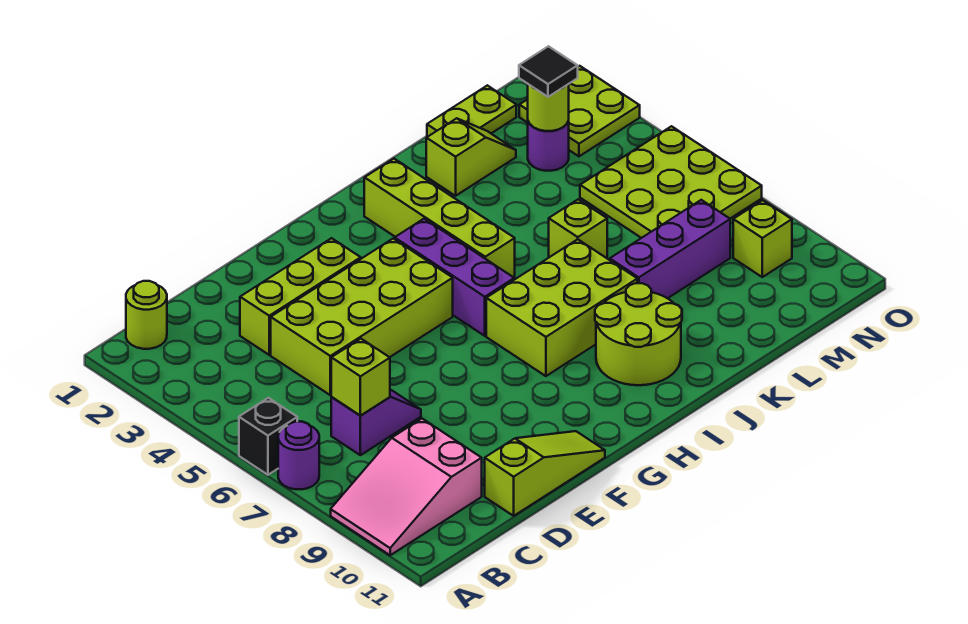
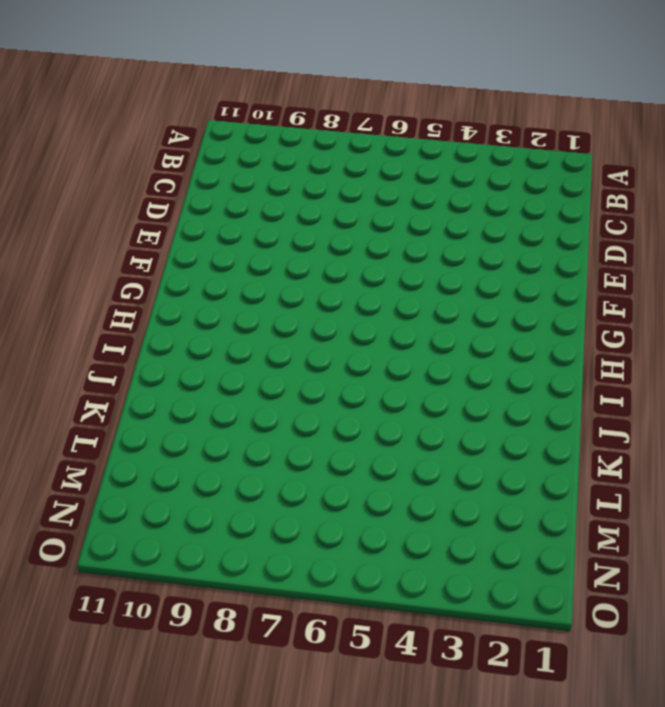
none -> black brick A6 level 1
none -> purple round brick A7 level 1
none -> pink slope A9:C10 level 1 top C

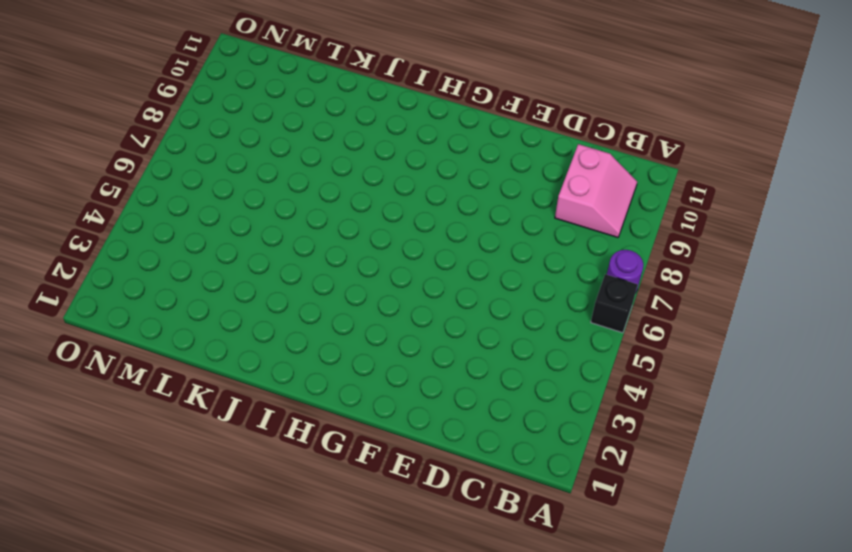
pink slope B9:C10 level 1 top C -> pink slope A9:C10 level 1 top C
none -> lime round brick B1 level 1
none -> purple slope C7:D7 level 1 top C
none -> lime brick D3:F3 level 1

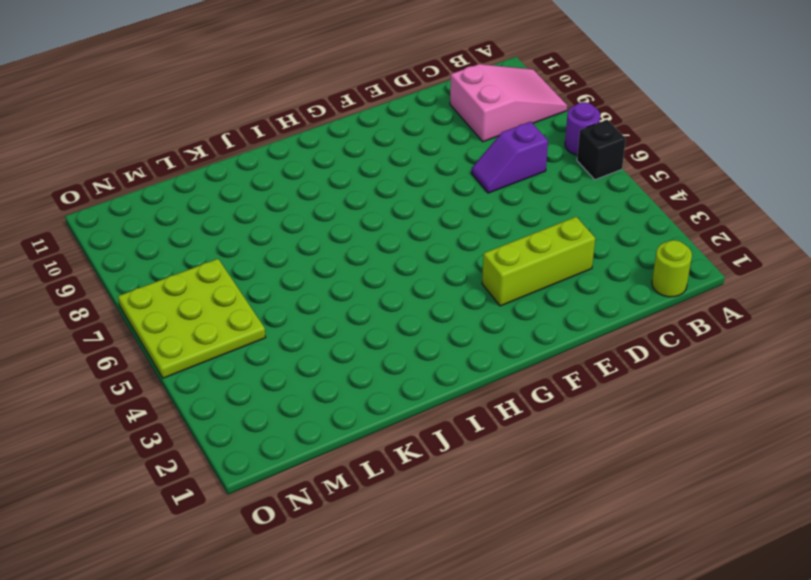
none -> lime brick D4:G5 level 1
none -> lime slope D11:F11 level 1 top D
none -> purple brick H4:H6 level 1

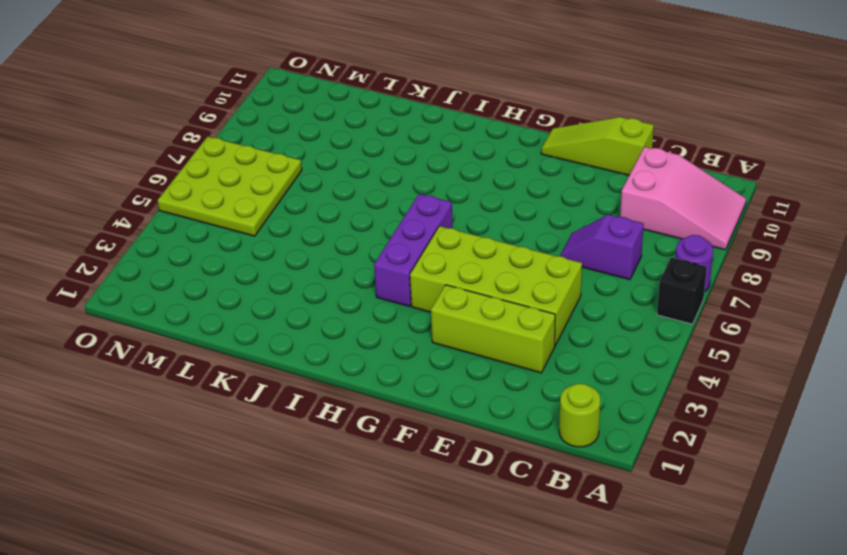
none -> lime brick H7:J8 level 1
none -> lime brick I2:I5 level 1
none -> lime round brick I9:J10 level 1

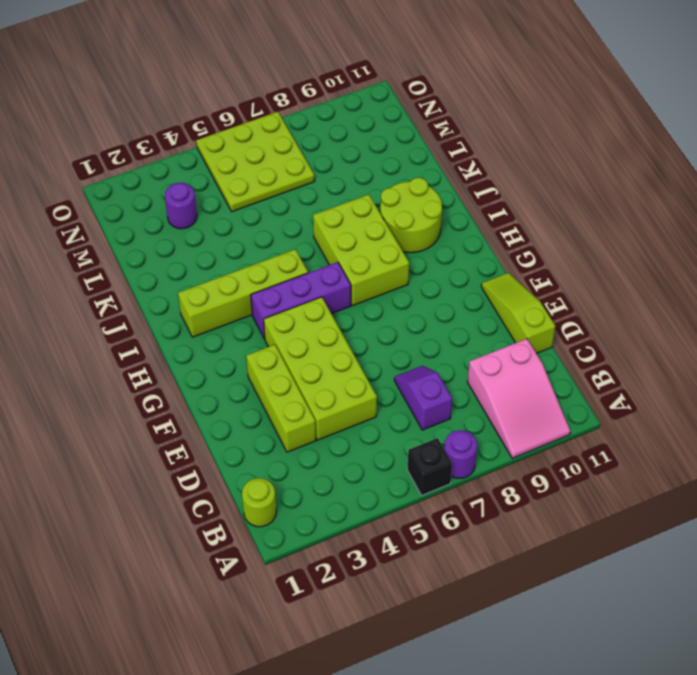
none -> lime slope K2:L2 level 1 top K
none -> lime brick K6 level 1
none -> purple brick K8:M8 level 1

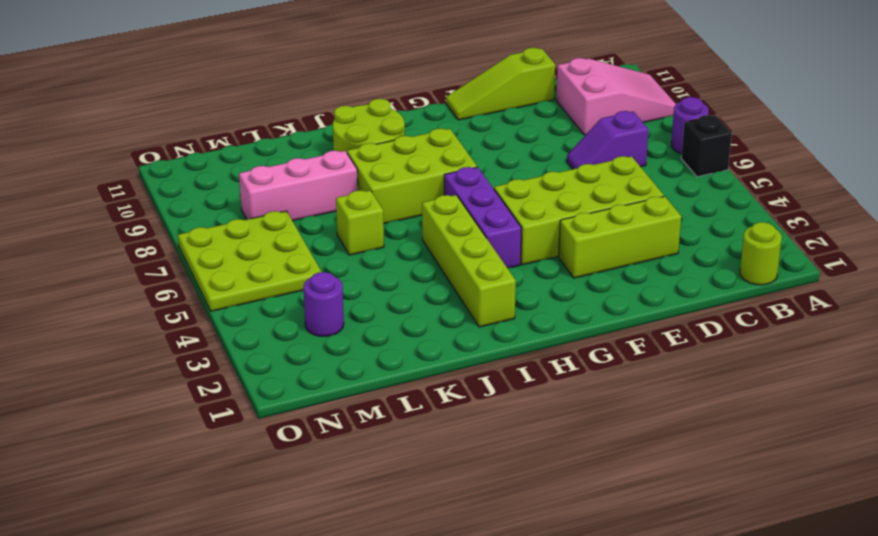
pink brick K8:M8 level 1 -> purple brick K8:M8 level 1
none -> lime slope K2:L2 level 1 top K
none -> lime plate L1:M1 level 1
none -> lime plate N2:O3 level 1

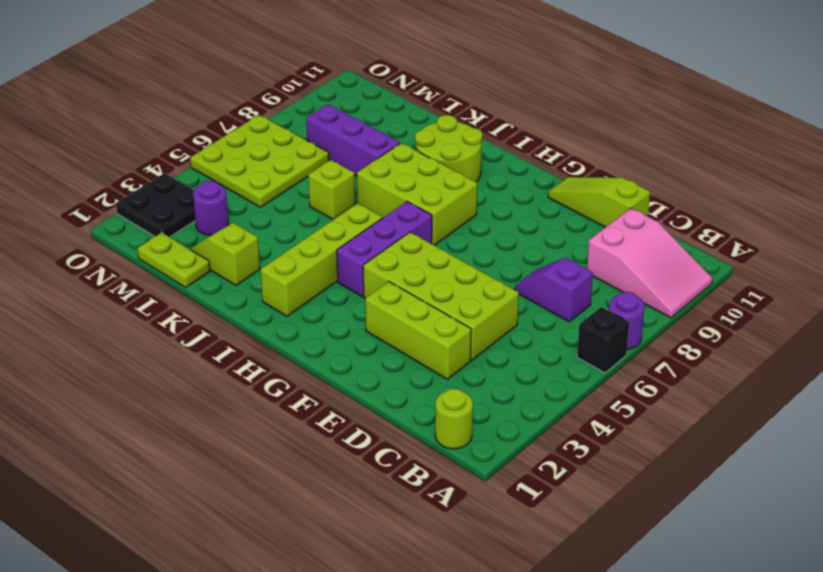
black plate N2:O3 level 1 -> lime plate N2:O3 level 1
none -> lime brick N9 level 1
none -> lime brick C7 level 2
none -> lime round brick M3 level 2

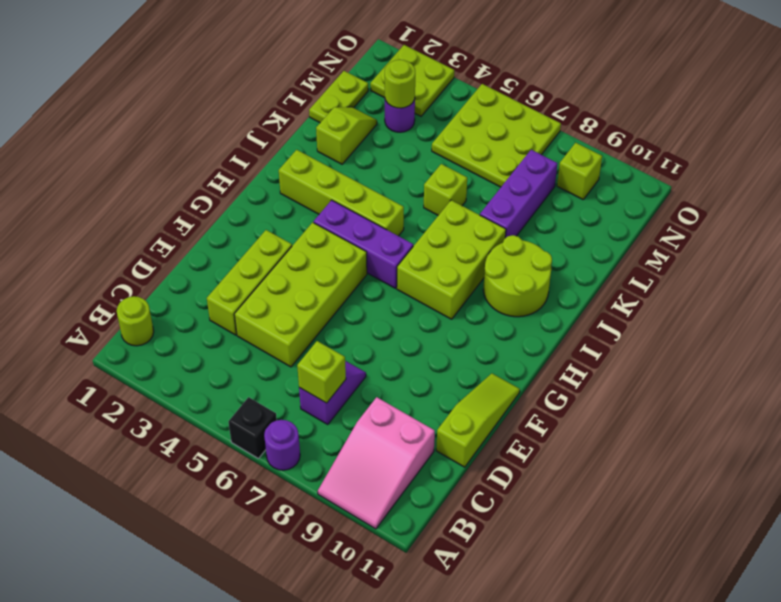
none -> black tile M3 level 3

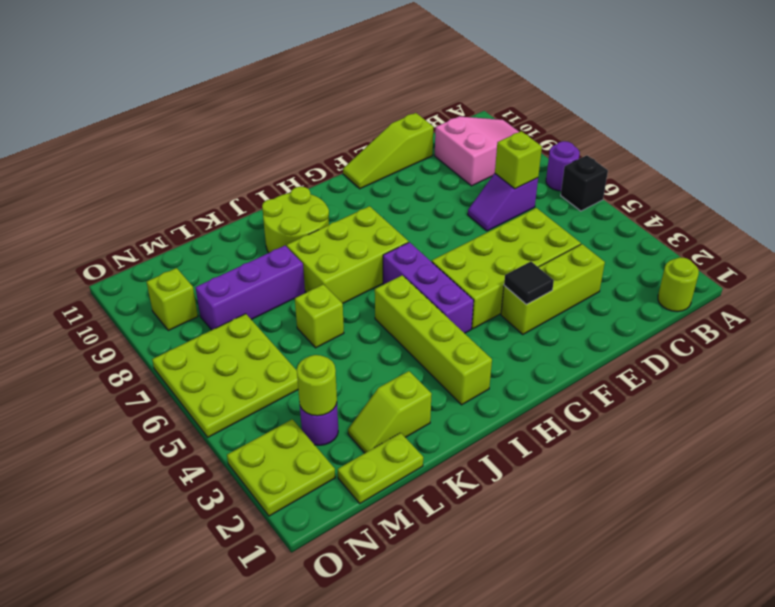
black tile F3 level 2 -> black tile M3 level 3

